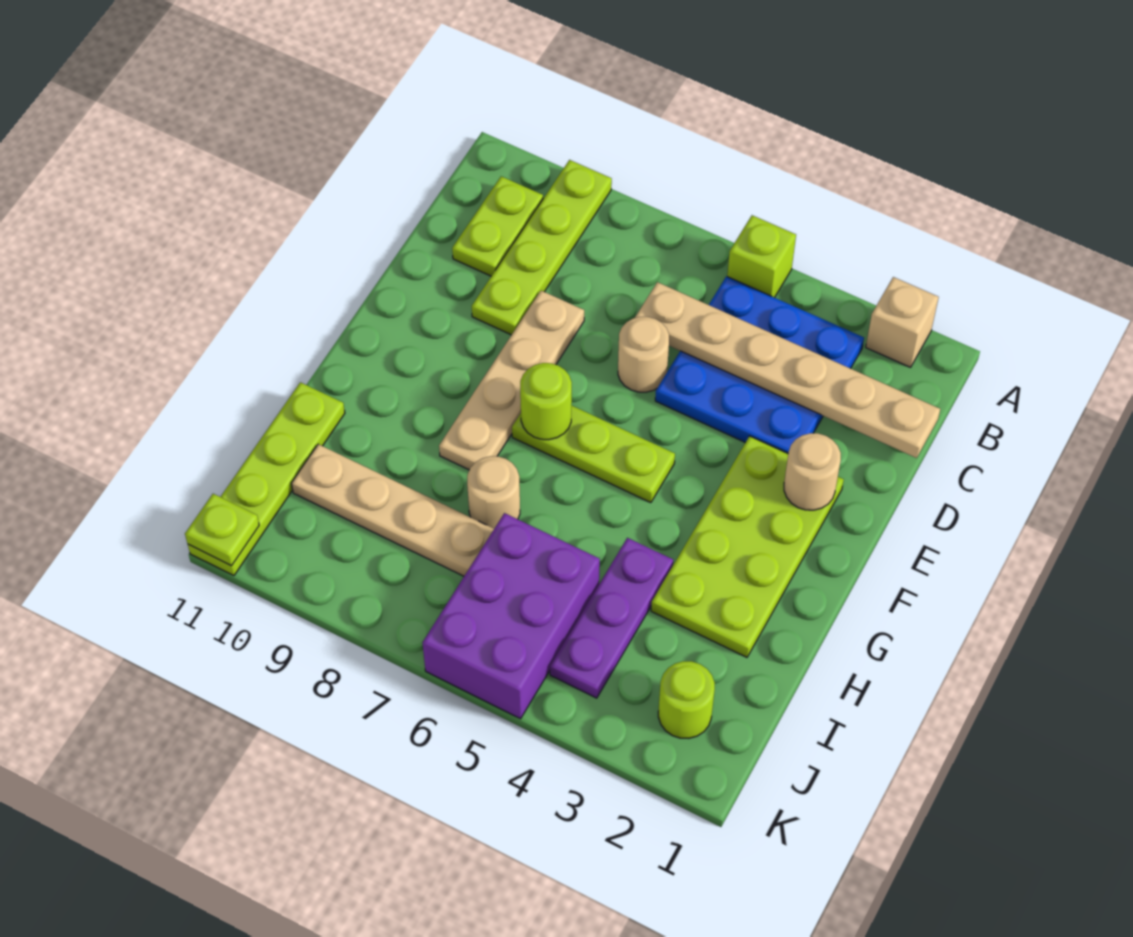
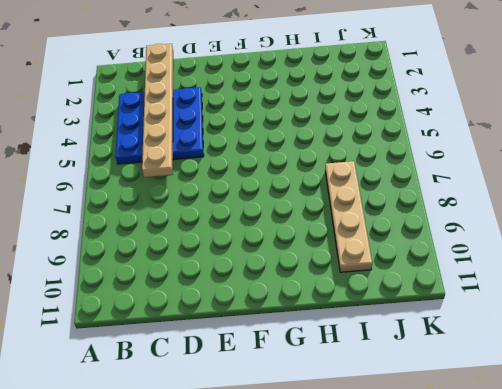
none -> tan brick A2 level 1
none -> lime brick A5 level 1
none -> lime plate A9:D9 level 1

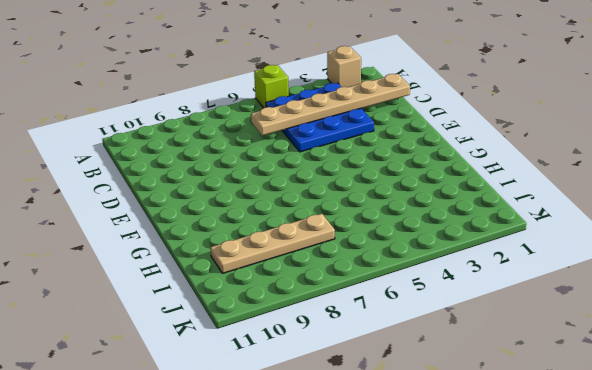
none -> lime plate A9:D9 level 1
none -> lime plate B10:C10 level 1
none -> tan round brick D6 level 1

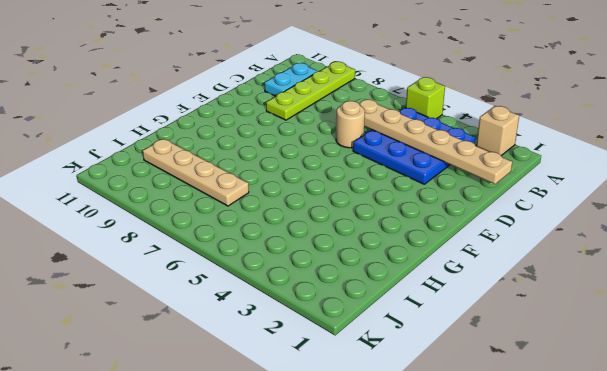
cyan plate B10:C10 level 1 -> lime plate B10:C10 level 1
none -> tan plate D8:G8 level 1
none -> lime plate E2:H3 level 1
none -> lime plate F5:F7 level 1

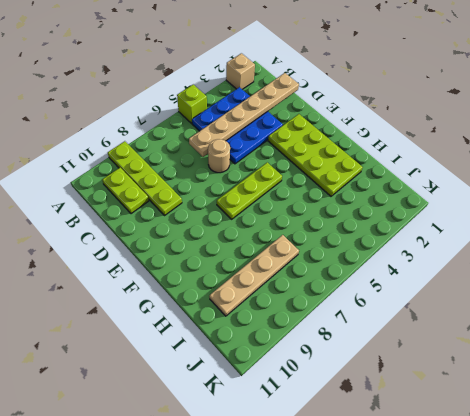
none -> tan plate D8:G8 level 1
none -> purple plate H4:J4 level 1
none -> tan round brick H7 level 1

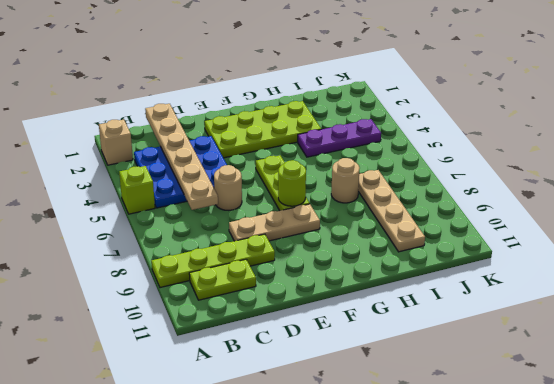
tan plate D8:F8 level 1 -> tan plate D8:G8 level 1
none -> lime plate H11:K11 level 1
none -> purple brick I5:K6 level 1
none -> lime round brick J2 level 1

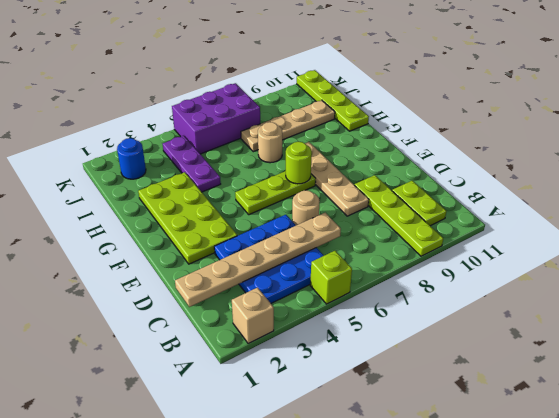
blue round brick J2 level 1 -> lime round brick J2 level 1
purple brick J5:K7 level 1 -> purple brick I5:K6 level 1
none -> tan round brick E2 level 2
none -> lime plate K11 level 2

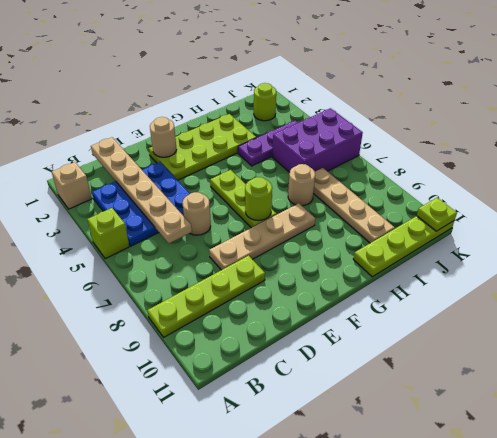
none -> lime plate B10:C10 level 1

